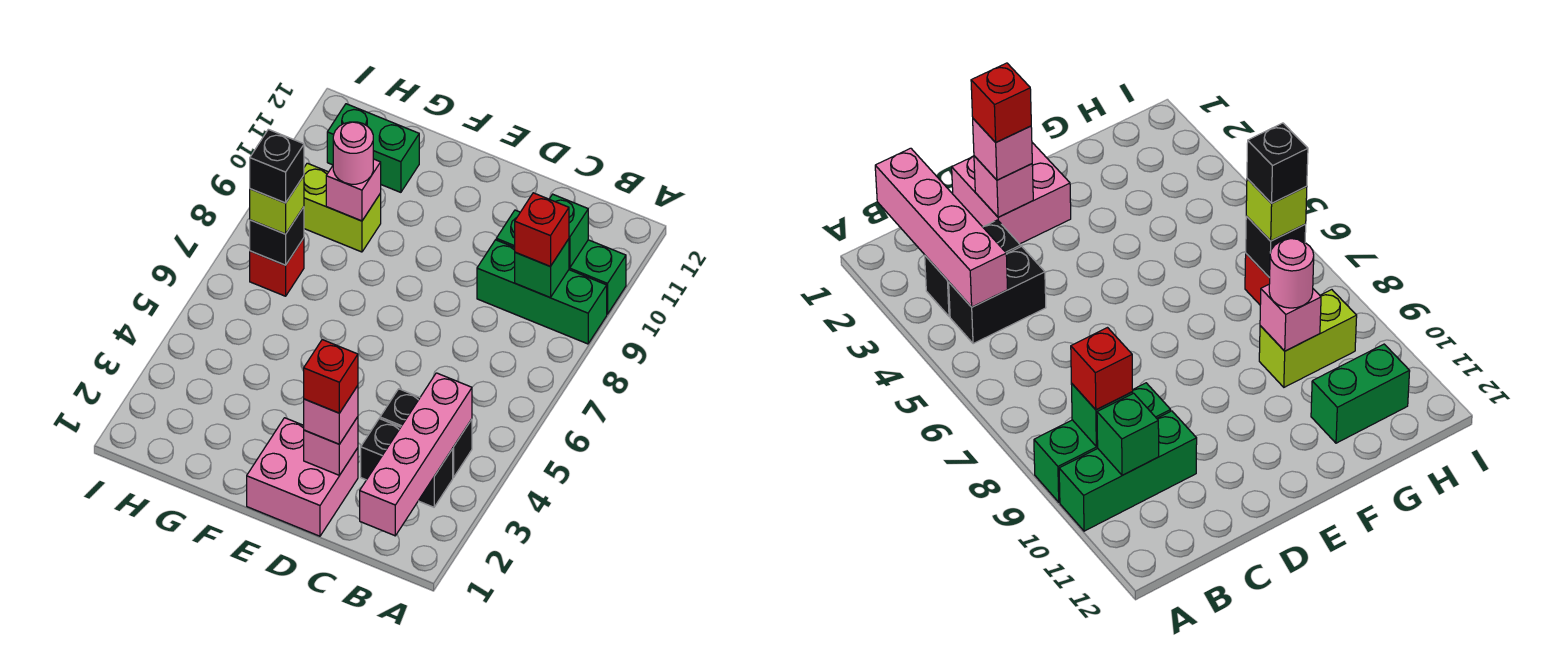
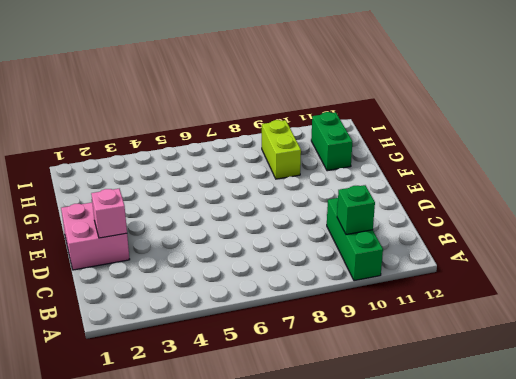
none -> green brick A9:C9 level 1
none -> black brick B3:C3 level 1
none -> black brick B4:C4 level 1

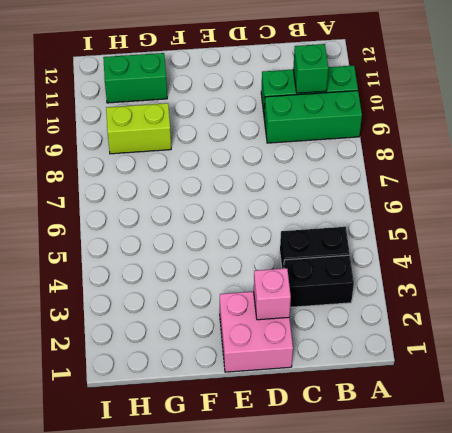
none -> red brick H7 level 1
none -> pink brick B1:B4 level 2
none -> green brick B9 level 2

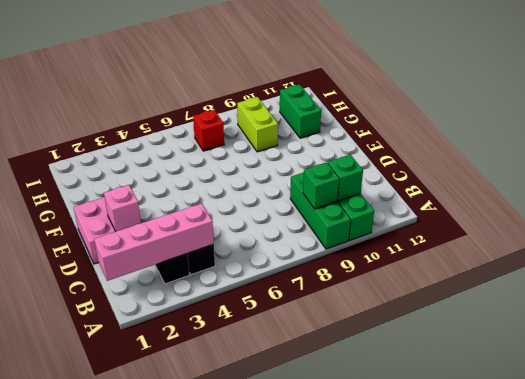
none -> pink brick G9 level 2
none -> black brick H7 level 2
none -> red brick B9 level 3

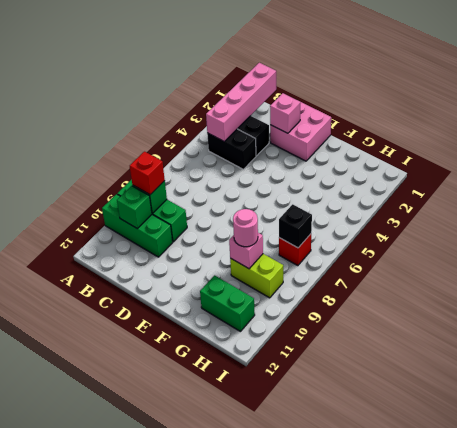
none -> pink brick D2 level 3
none -> lime brick H7 level 3
none -> red brick D2 level 4

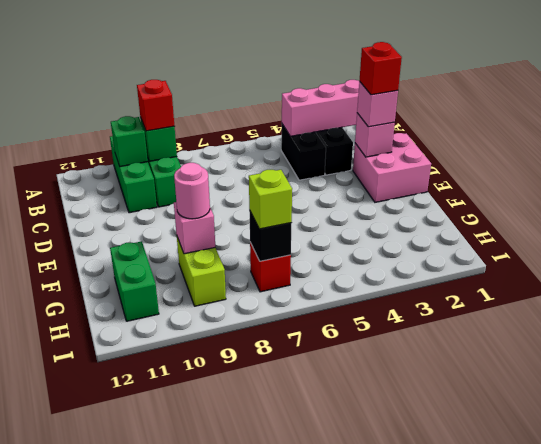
none -> black brick H7 level 4

